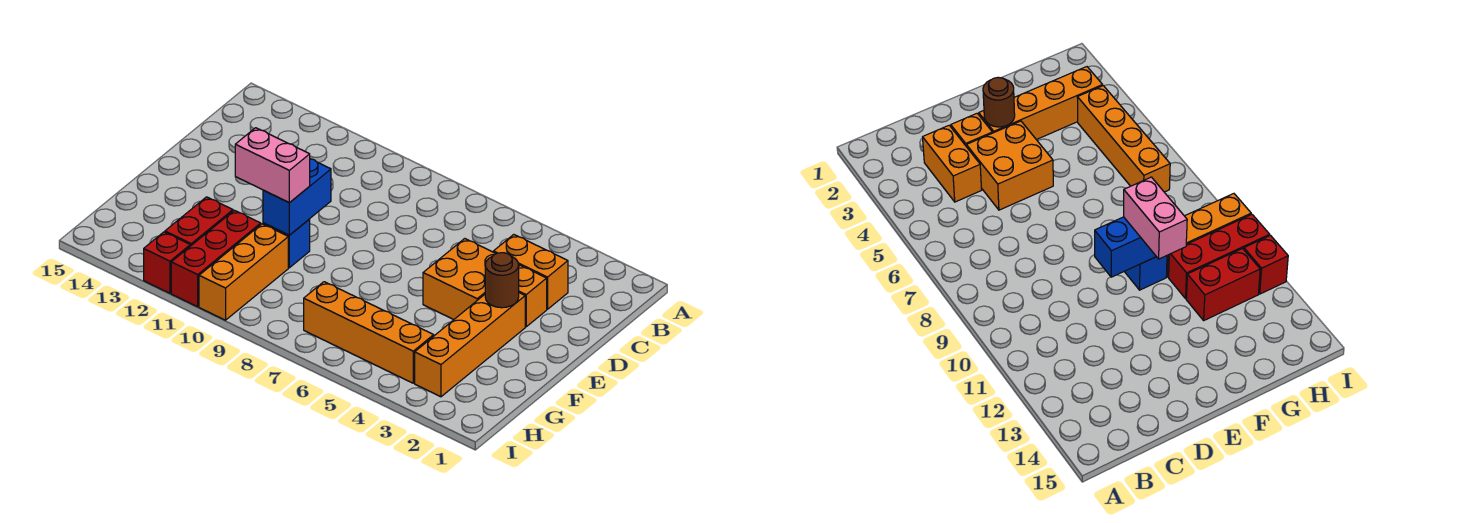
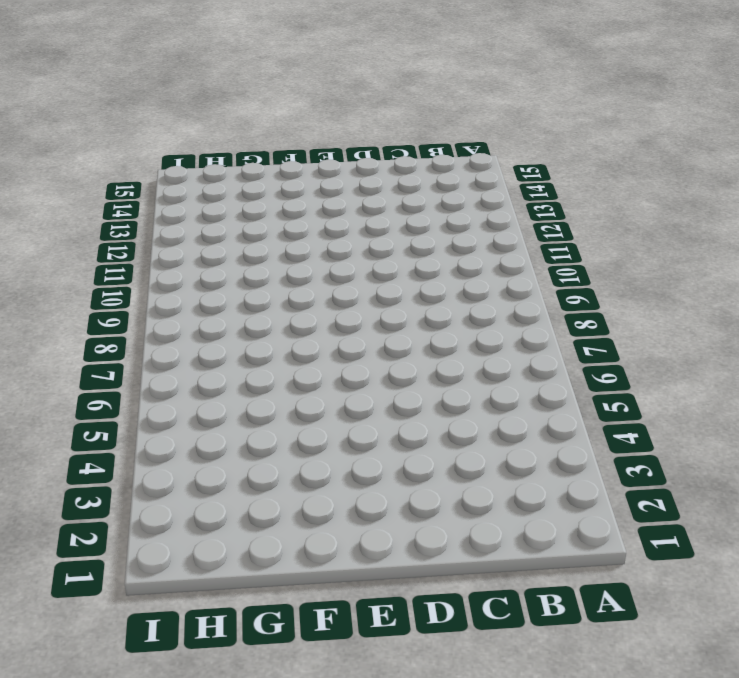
none -> orange brick C3:C4 level 1
none -> orange brick D3 level 1
none -> orange brick D4:E5 level 1

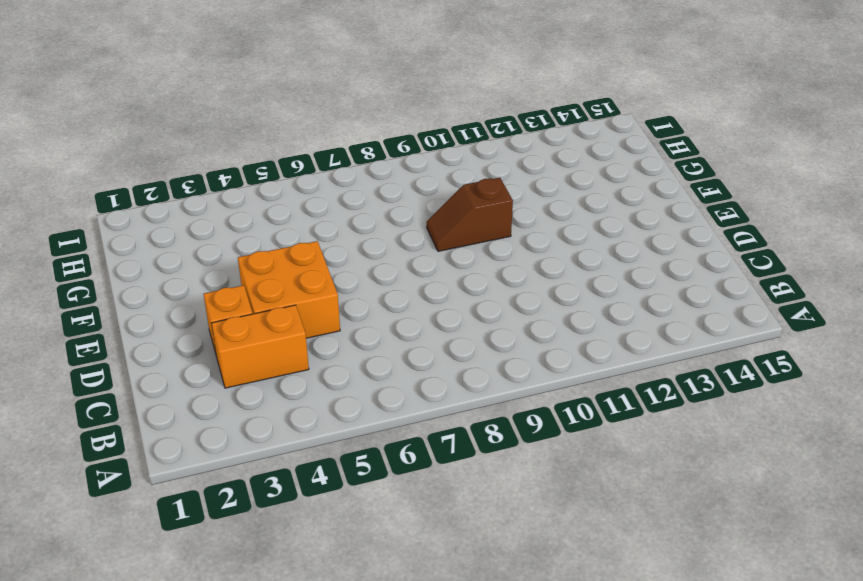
brown slope F9:F10 level 1 top 10 -> blue brick F10 level 1
none -> orange brick E3:H3 level 1
none -> orange brick G10:I10 level 1
none -> red brick G11:I11 level 1

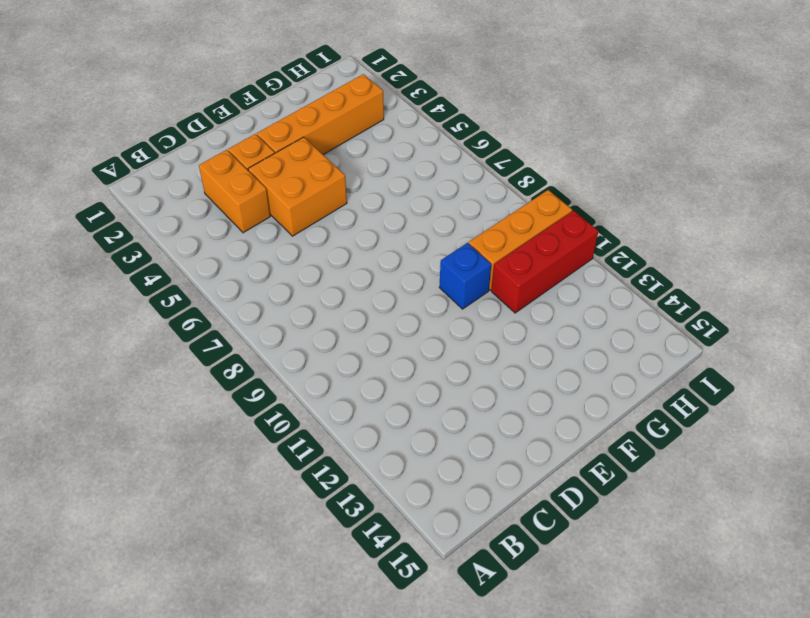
none -> red brick G12:H12 level 1
none -> orange brick H4:H7 level 1
none -> red brick I12 level 1

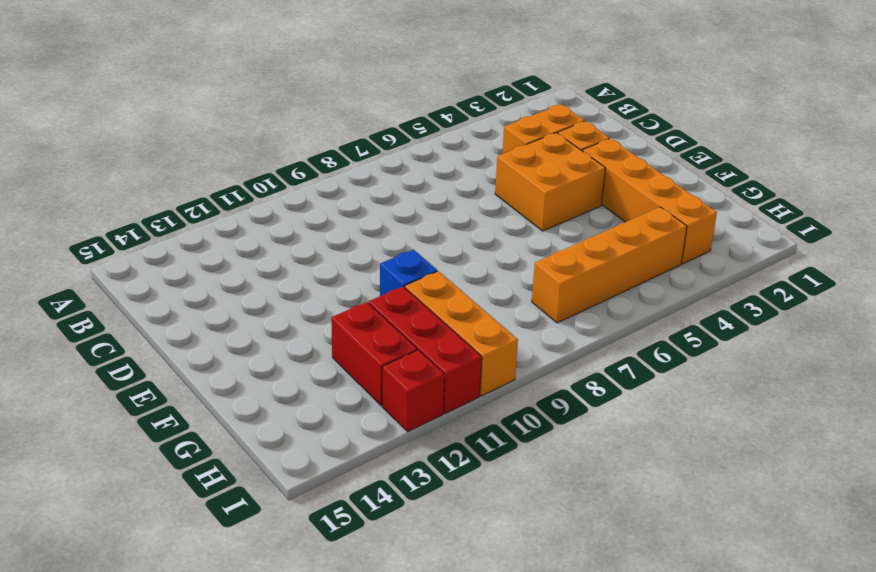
none -> brown round brick E3 level 2
none -> blue brick E10:F10 level 2
none -> pink brick F10:F11 level 3

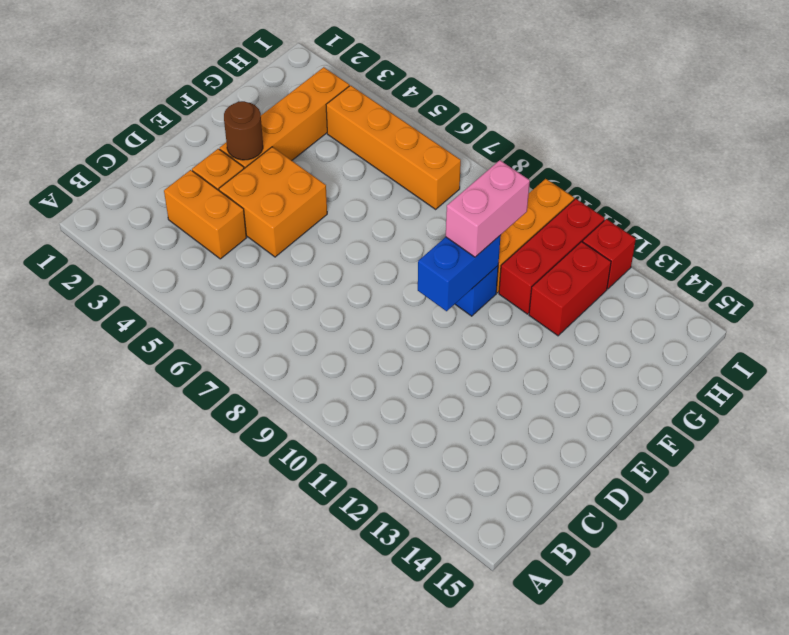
pink brick F10:G10 level 3 -> pink brick F10:F11 level 3

